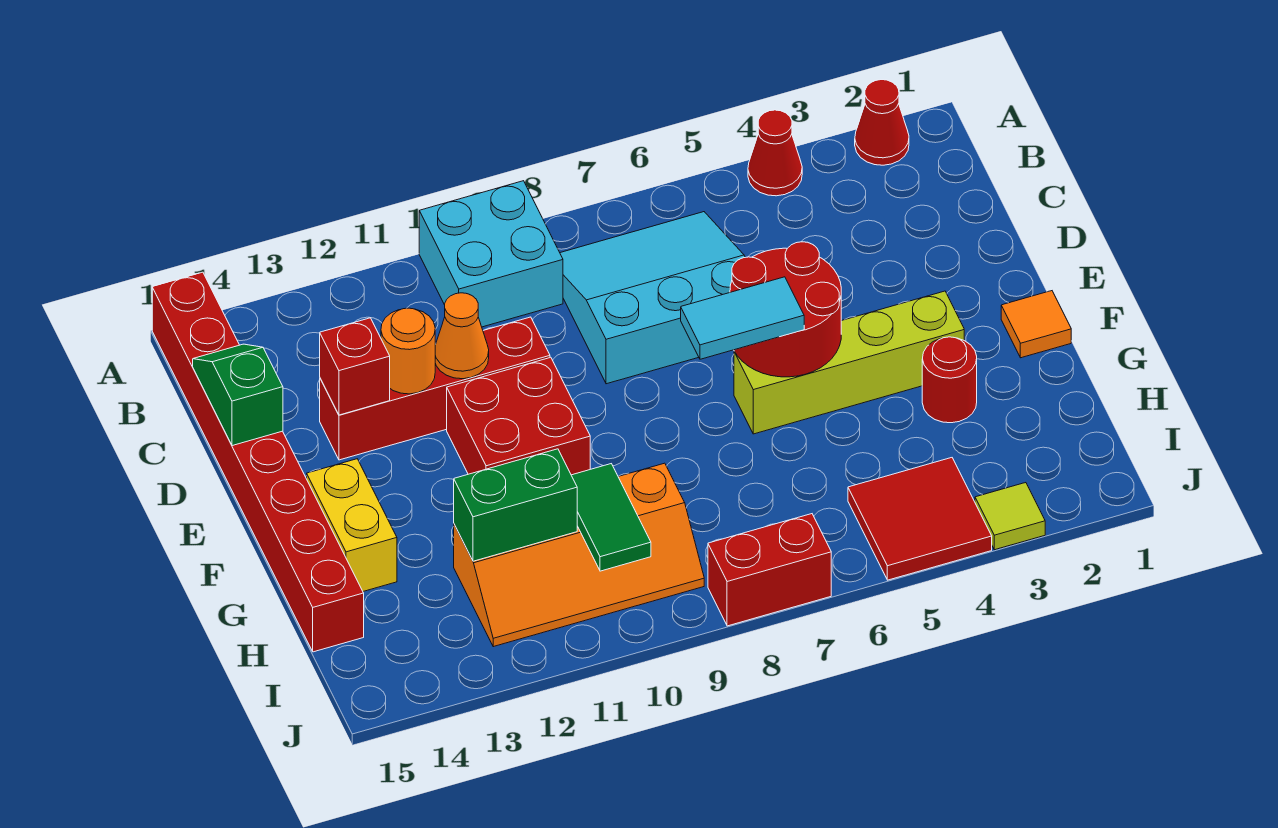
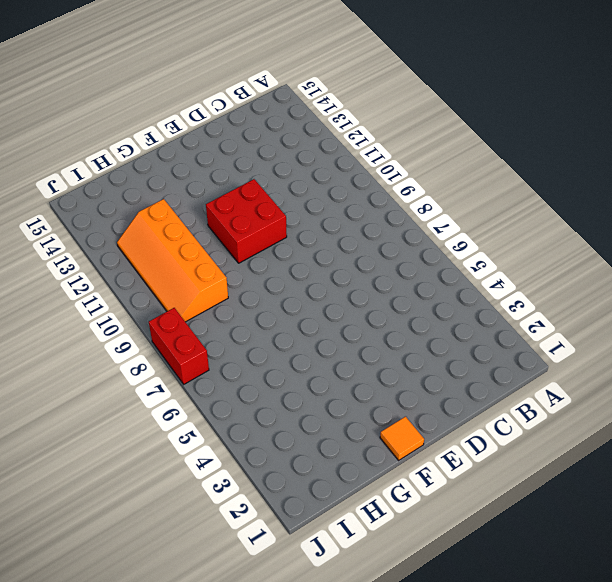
none -> red cone A2 level 1
none -> red cone A4 level 1
none -> cyan brick A9:B10 level 1

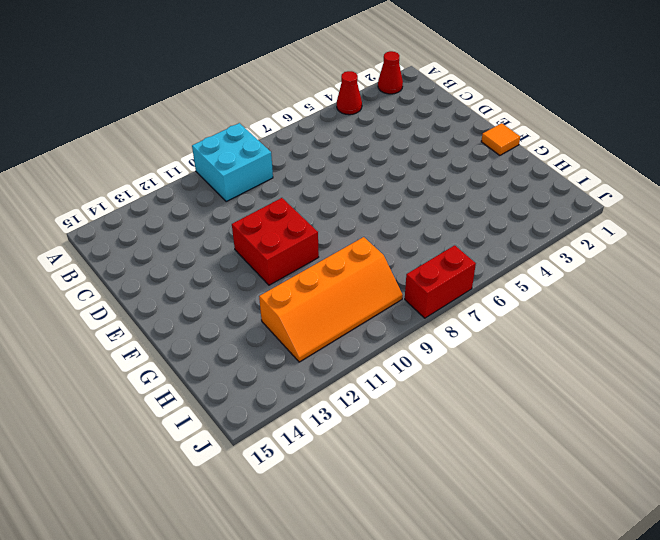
none -> red brick A15:H15 level 1
none -> cyan slope B6:D8 level 1 top D
none -> red brick D10:D13 level 1

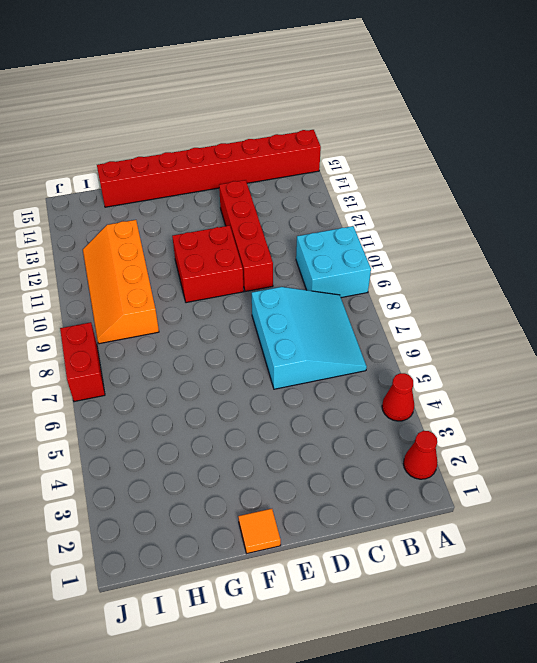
none -> lime brick F3:F6 level 1
none -> yellow brick F14:G14 level 1
none -> red round brick G3 level 1

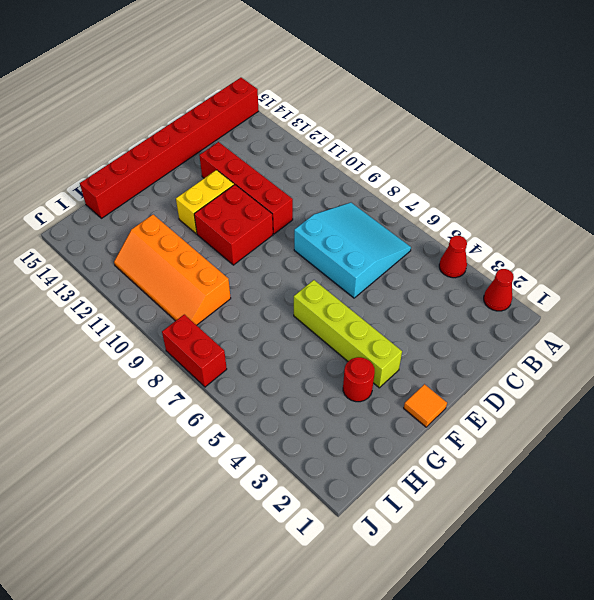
yellow brick E12:F12 level 1 -> yellow brick F14:G14 level 1
none -> cyan brick A9:B10 level 1
none -> red tile I4:J5 level 1
none -> lime tile J3 level 1

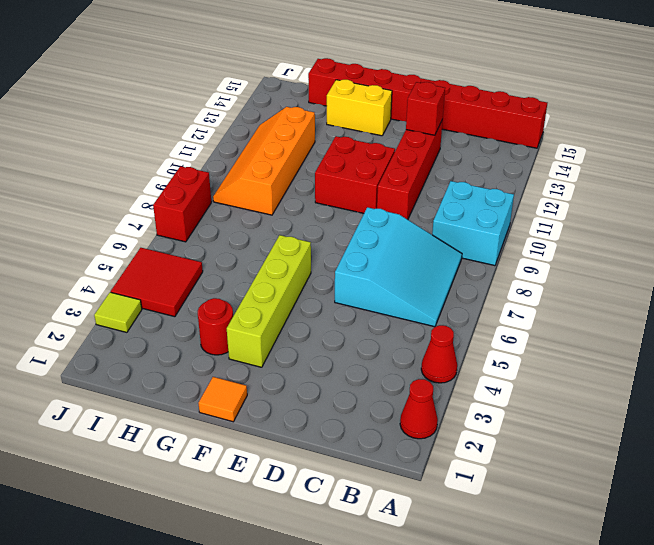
none -> green slope C15:D15 level 2 top D
none -> orange cone D11 level 2
none -> orange round brick D12 level 2

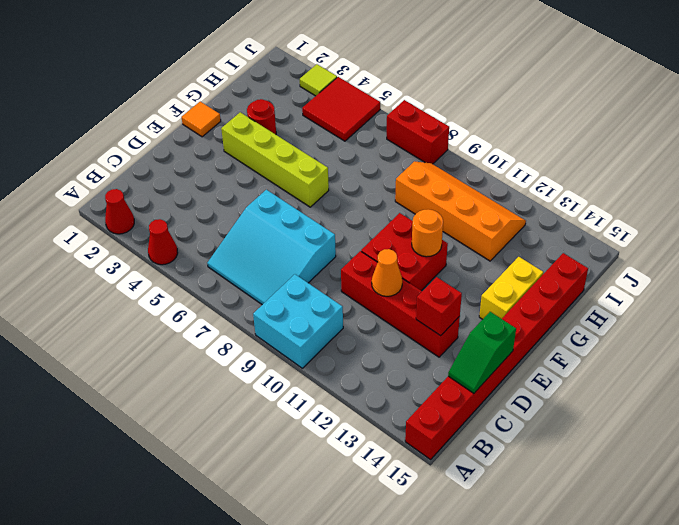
orange round brick F11 level 2 -> orange round brick D12 level 2
none -> red round brick E5:F6 level 2
none -> green tile H10:I10 level 2
none -> green brick H11:H12 level 2

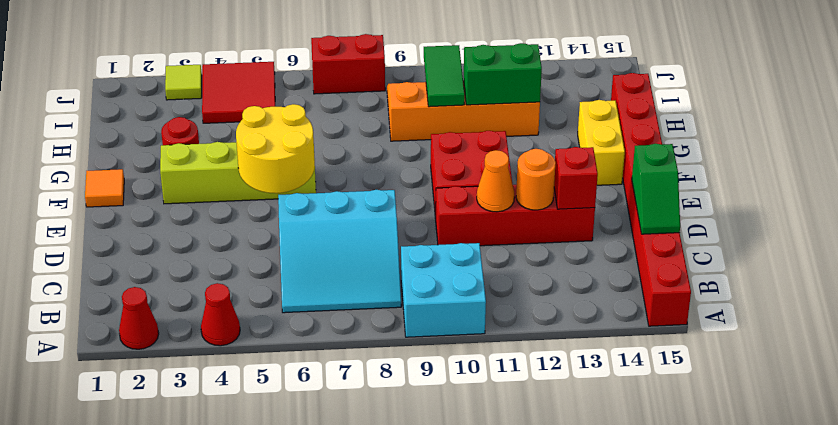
yellow round brick E5:F6 level 2 -> red round brick E5:F6 level 2
none -> cyan tile F6:F7 level 3

